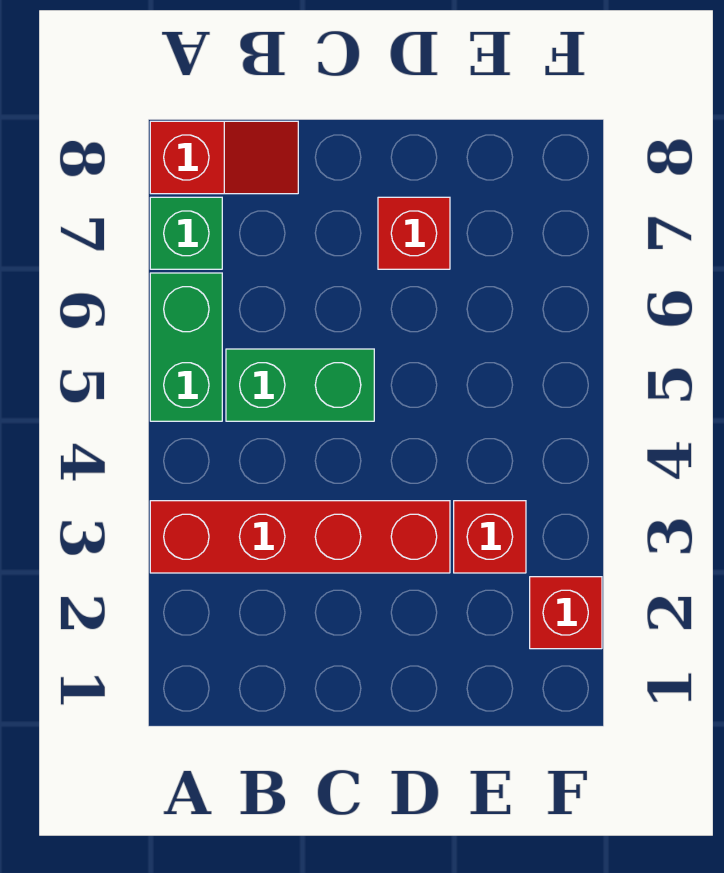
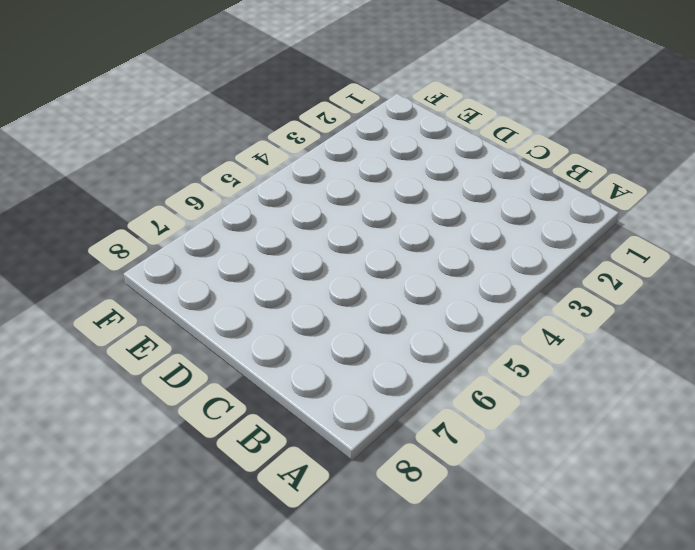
none -> red brick A3:D3 level 1
none -> green brick A5:A6 level 1

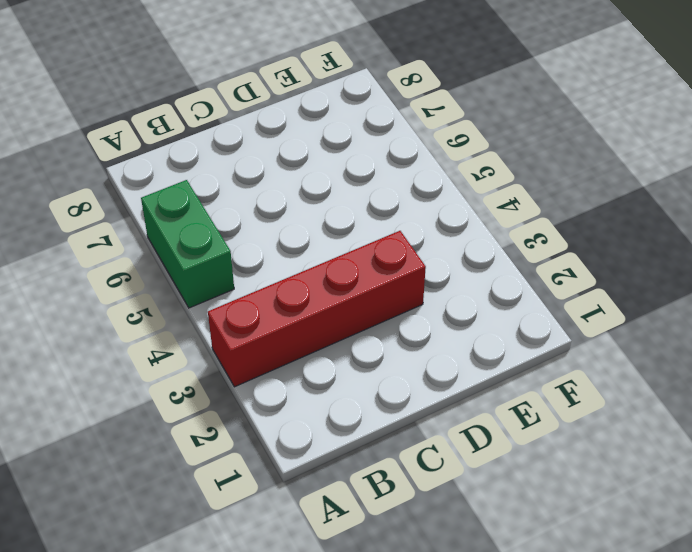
none -> green brick A7 level 1
none -> red slope A8:B8 level 1 top A

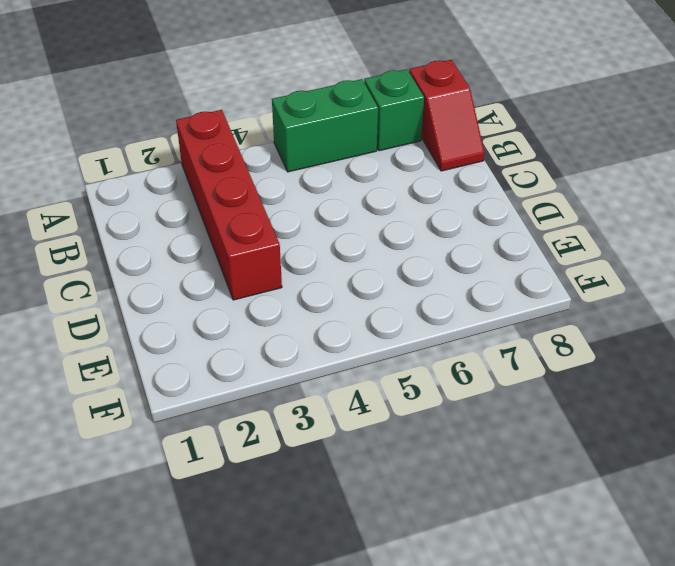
none -> green brick B5:C5 level 1
none -> red brick D7 level 1

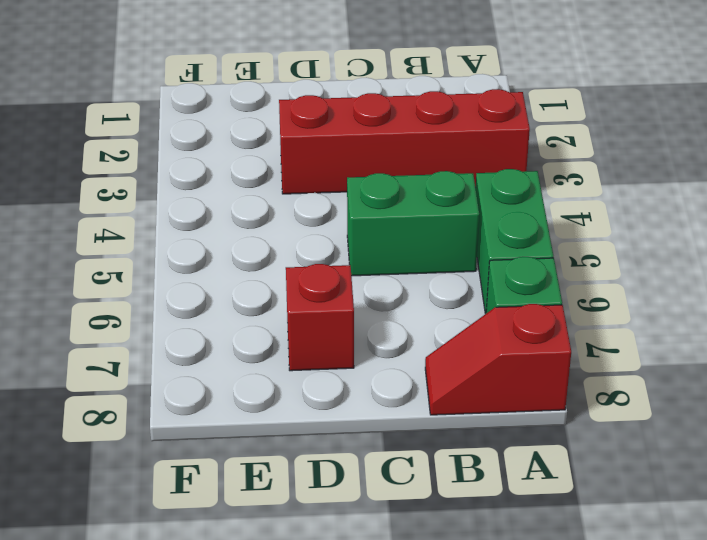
none -> red brick E3 level 1
none -> red brick F2 level 1

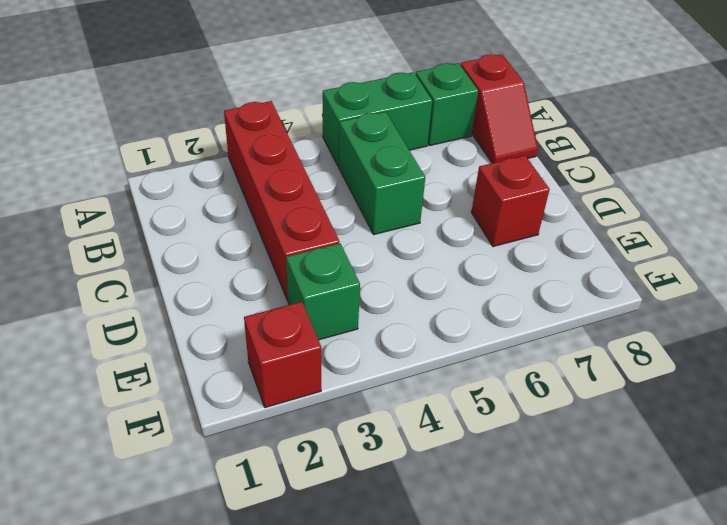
green brick E3 level 1 -> red brick E3 level 1

